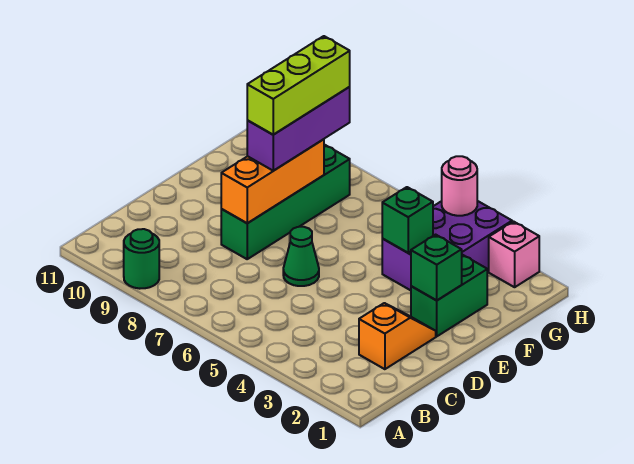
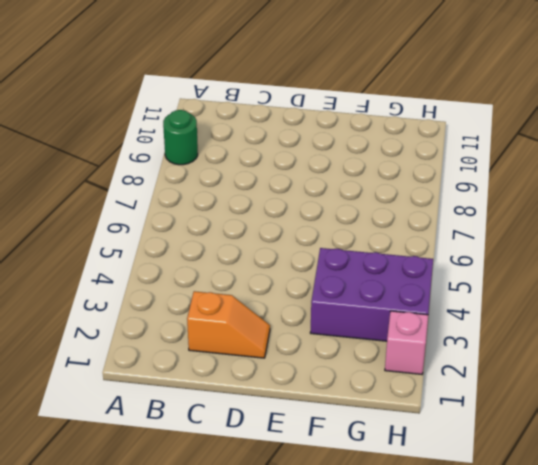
none -> green cone D6 level 1
none -> green brick D8:G8 level 1
none -> green brick E2:F2 level 1

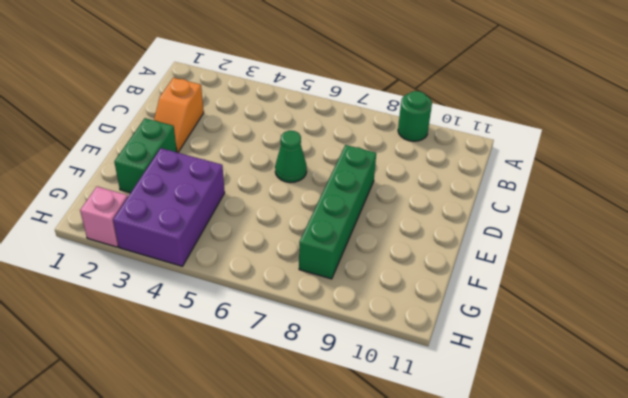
none -> orange brick D8:F8 level 2
none -> green brick E2 level 2
none -> green brick F4 level 2

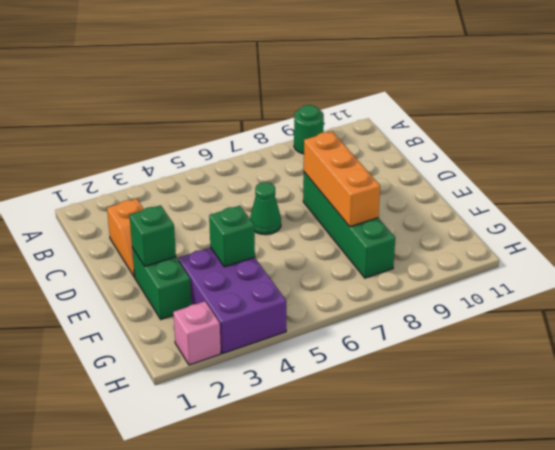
none -> pink round brick H4 level 2
none -> purple brick E8:G8 level 3
none -> lime brick E8:G8 level 4

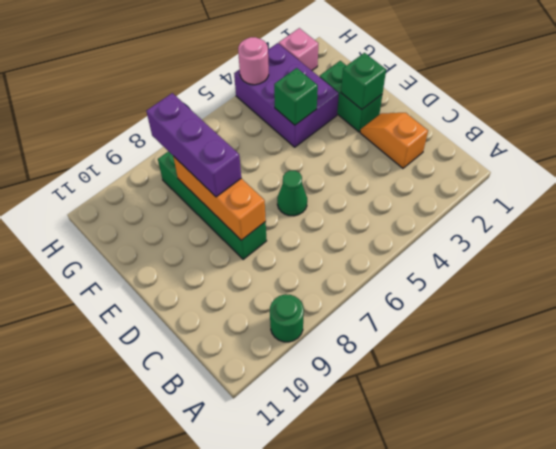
none -> lime brick E8:G8 level 4

